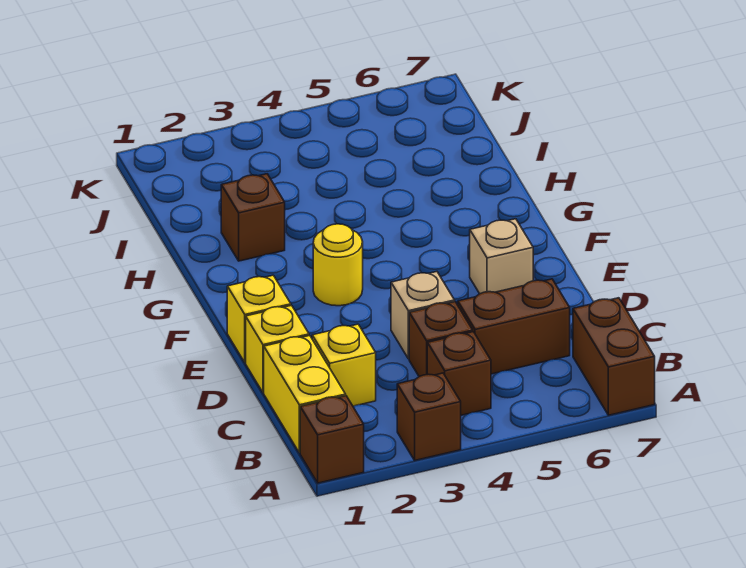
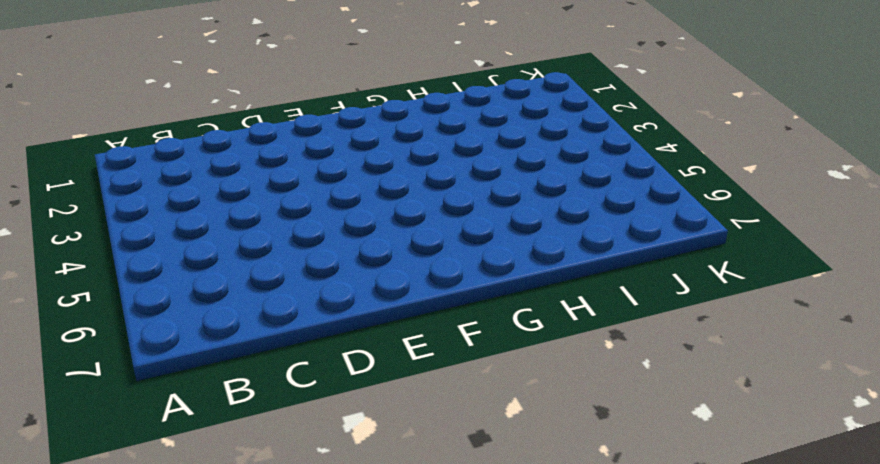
none -> brown brick A1 level 1
none -> brown brick A3 level 1
none -> brown brick A7:B7 level 1

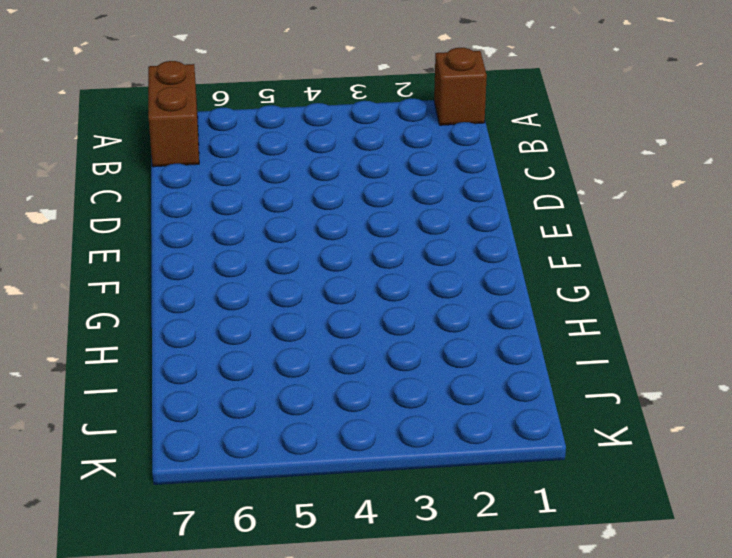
none -> brown brick A3 level 1
none -> yellow brick B1:C1 level 1
none -> brown brick B4 level 1

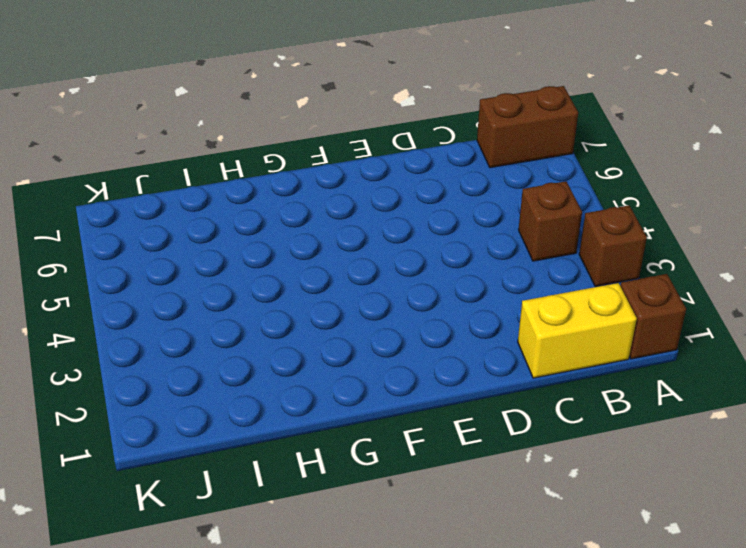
none -> yellow brick C2 level 1
none -> brown brick C4 level 1
none -> brown brick C5:C6 level 1

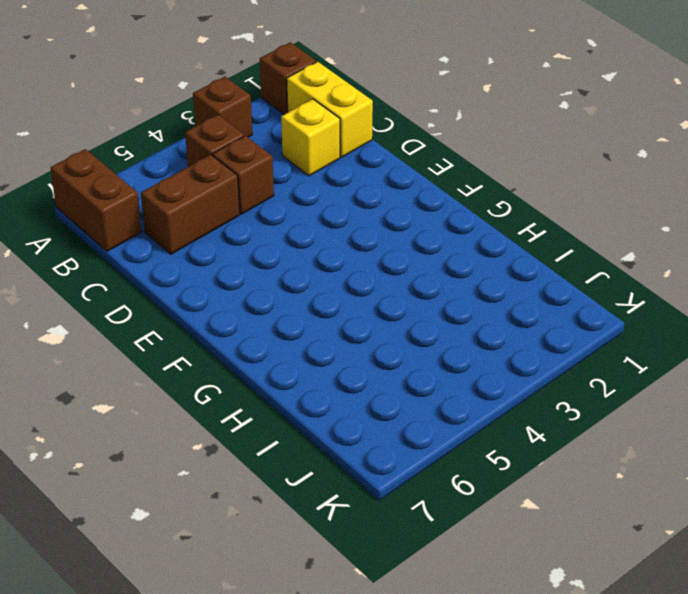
none -> yellow brick D1 level 1
none -> tan brick D4 level 1
none -> yellow brick E1 level 1

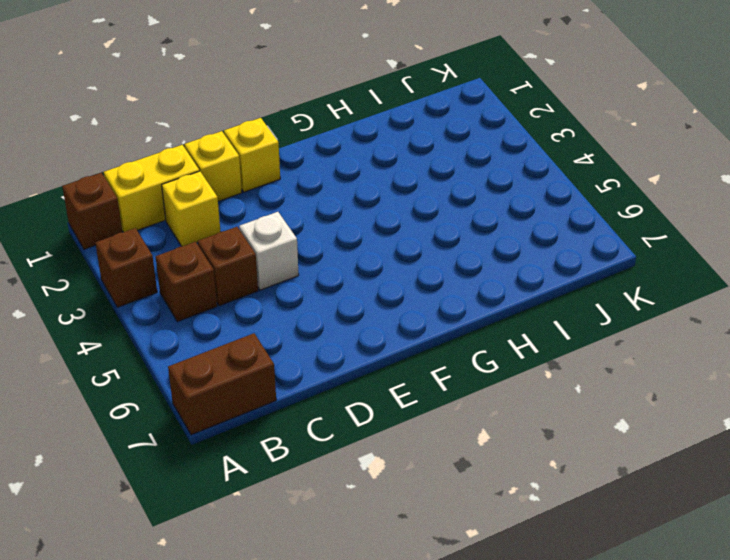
white brick D4 level 1 -> tan brick D4 level 1
none -> brown brick C5:C6 level 1
none -> tan brick E6 level 1
none -> yellow round brick F3 level 1

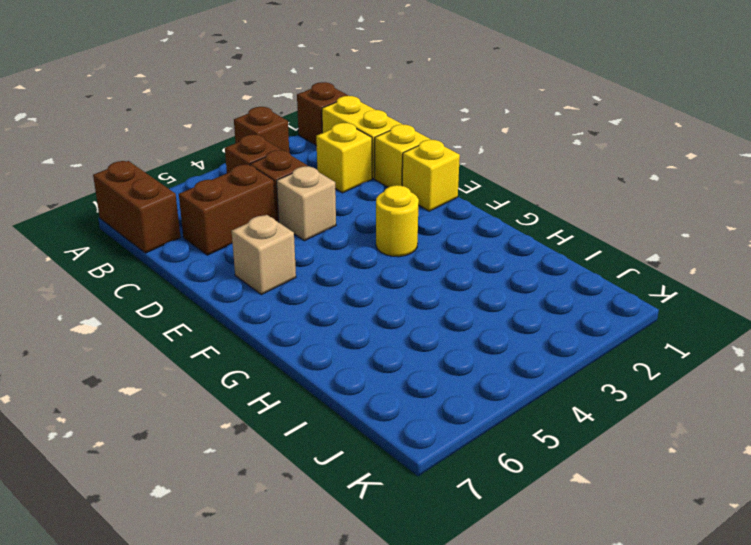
none -> brown brick H2 level 1

